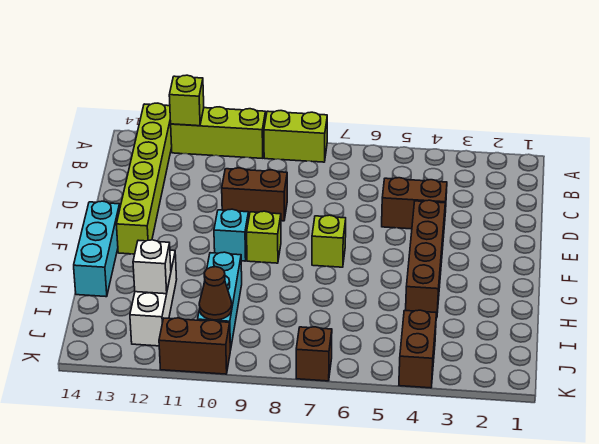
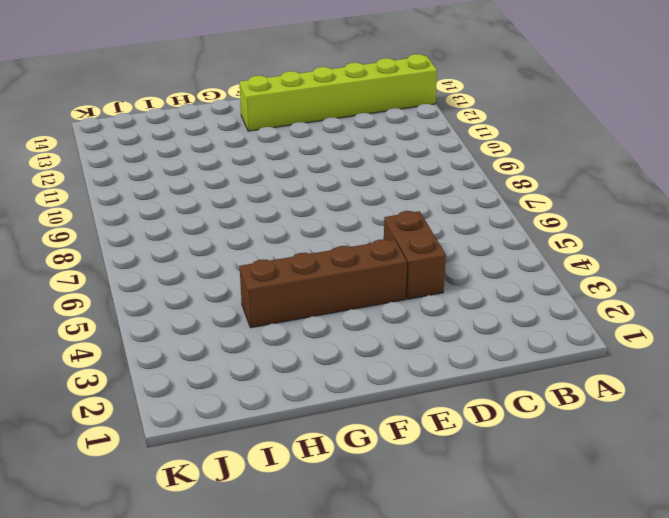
none -> lime brick A8:A9 level 1
none -> lime brick A10:A12 level 1
none -> brown brick D9:D10 level 1

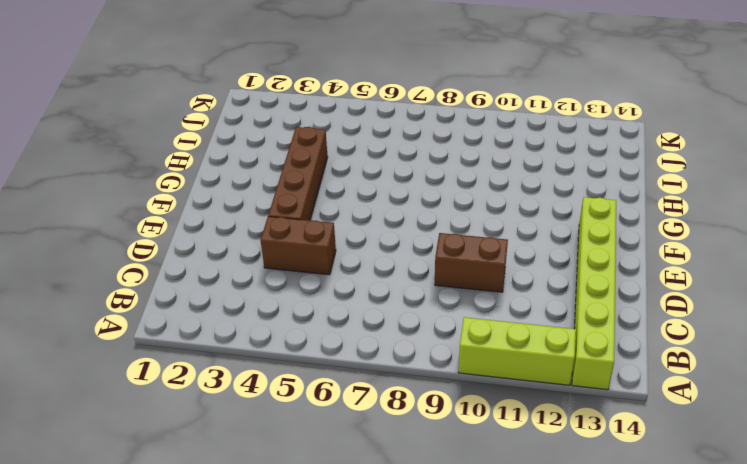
none -> lime brick A8:A9 level 1
none -> lime brick F7 level 1
none -> lime brick F9 level 1

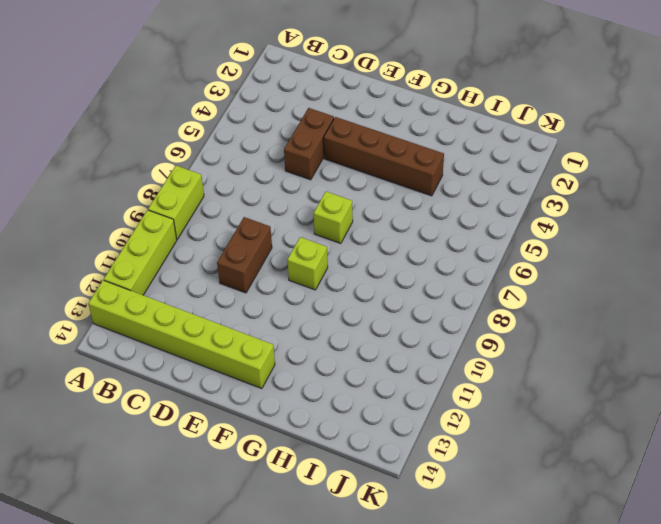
none -> cyan brick F10 level 1
none -> cyan brick F14:H14 level 1
none -> cyan brick H10:J10 level 1

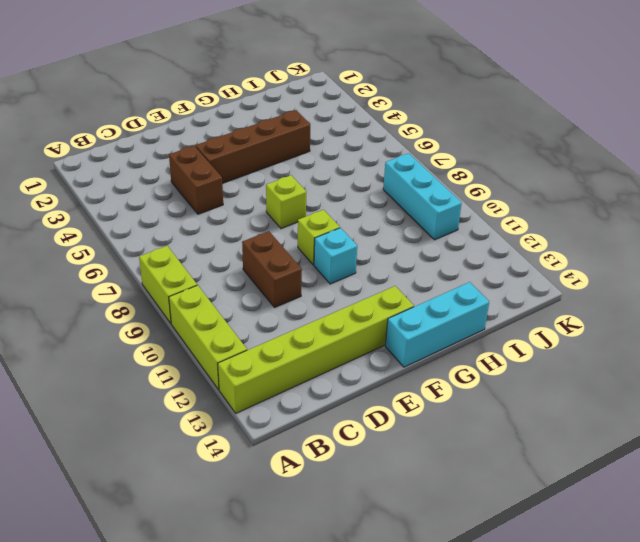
cyan brick J8:J10 level 1 -> cyan brick H10:J10 level 1
none -> white brick H12:J12 level 1
none -> brown brick J4:K4 level 1
none -> brown brick K7 level 1

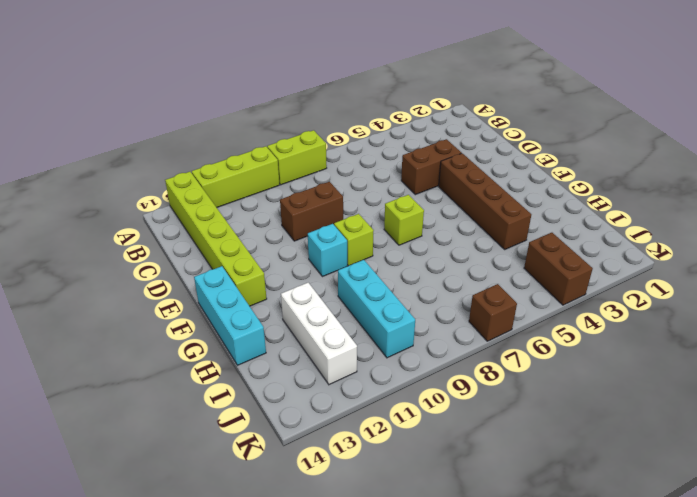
none -> brown brick K10:K11 level 1
none -> lime brick A12 level 2
none -> white brick I12 level 2

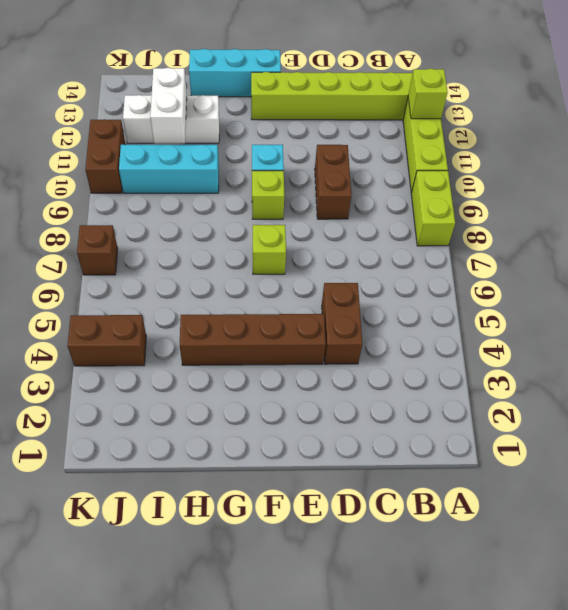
white brick I11:I12 level 2 -> white brick I12 level 2
none -> brown cone J10 level 2

